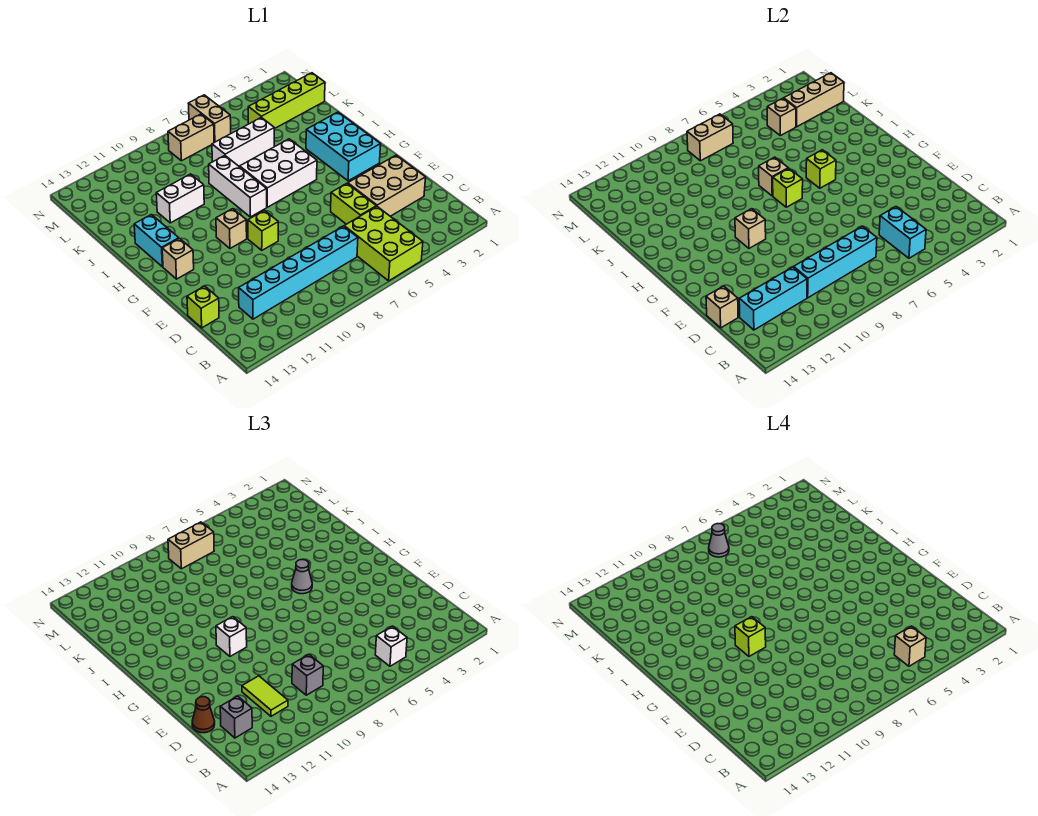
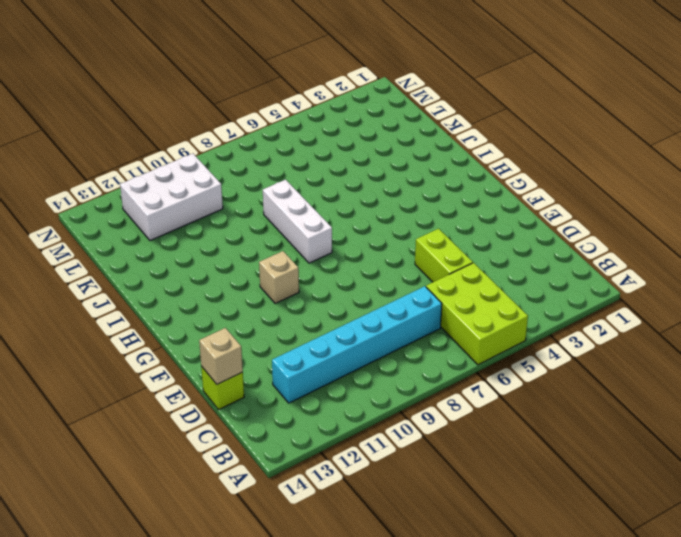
white brick L10:M12 level 1 -> white brick H5:I7 level 1
none -> tan brick D2:E4 level 1
none -> lime brick F9 level 1
none -> cyan brick G2:I3 level 1
none -> tan brick G13 level 1

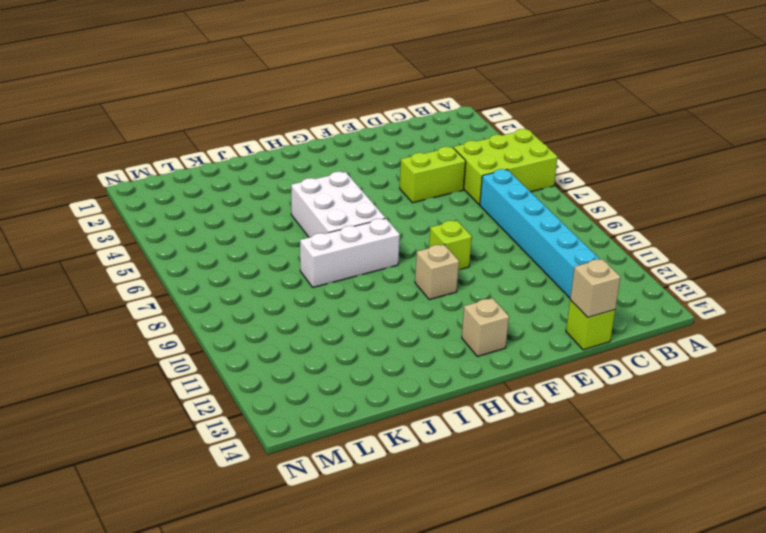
none -> tan brick D2:E4 level 1
none -> cyan brick G2:I3 level 1
none -> cyan brick H13:I13 level 1
none -> white brick J10:J11 level 1

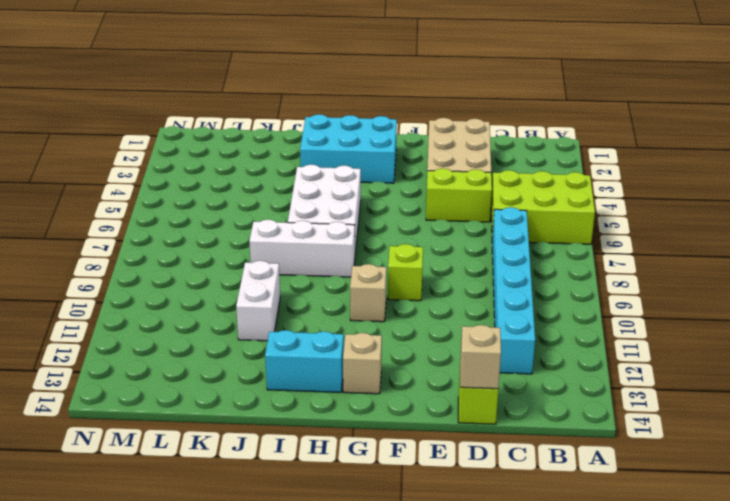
none -> white brick K5:K7 level 1
none -> lime brick L1:L4 level 1
none -> tan brick M6:N6 level 1
none -> tan brick M7:M8 level 1

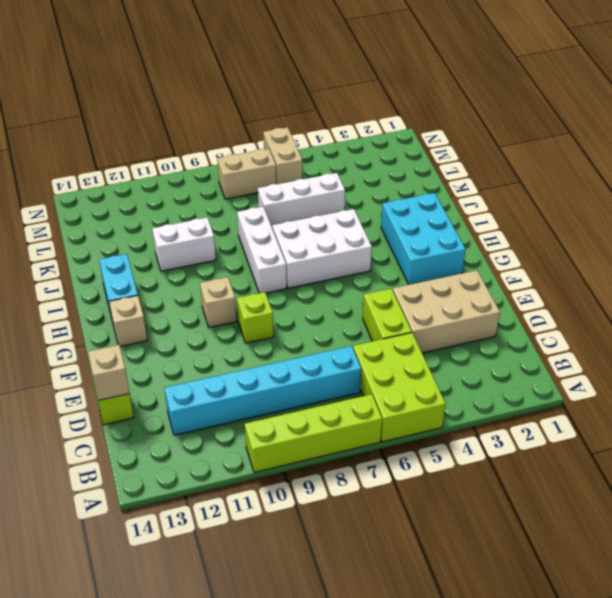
lime brick A7:A10 level 1 -> lime brick L1:L4 level 1
none -> cyan brick B5:C5 level 2
none -> cyan brick C7:C10 level 2
none -> cyan brick C11:C13 level 2
none -> tan brick G10 level 2

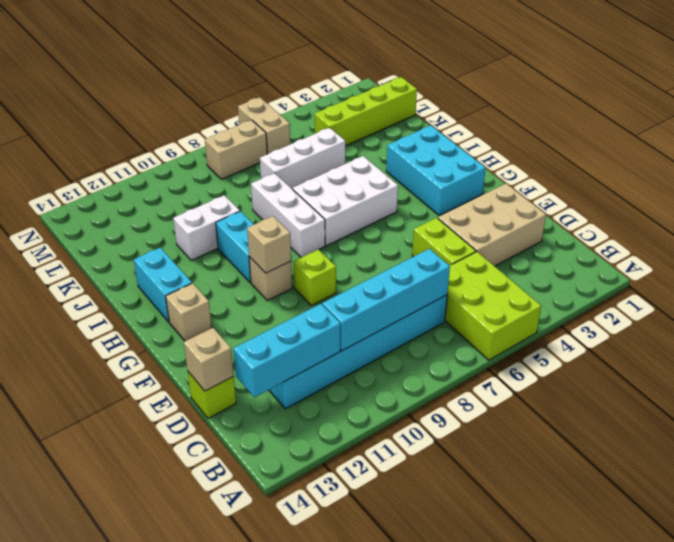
cyan brick H10:I10 level 1 -> cyan brick B5:C5 level 2
none -> lime brick H5 level 2
none -> lime brick H7 level 2
none -> tan brick I7 level 2
none -> tan brick L1:L3 level 2

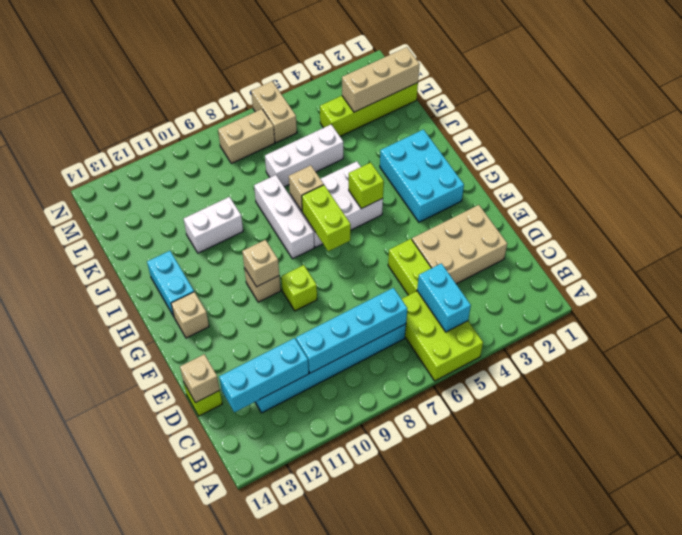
lime brick G7:H7 level 2 -> lime brick H7 level 2
none -> tan brick L4 level 2
none -> tan brick M7:M8 level 2
none -> white brick B5 level 3
none -> grey brick C9 level 3

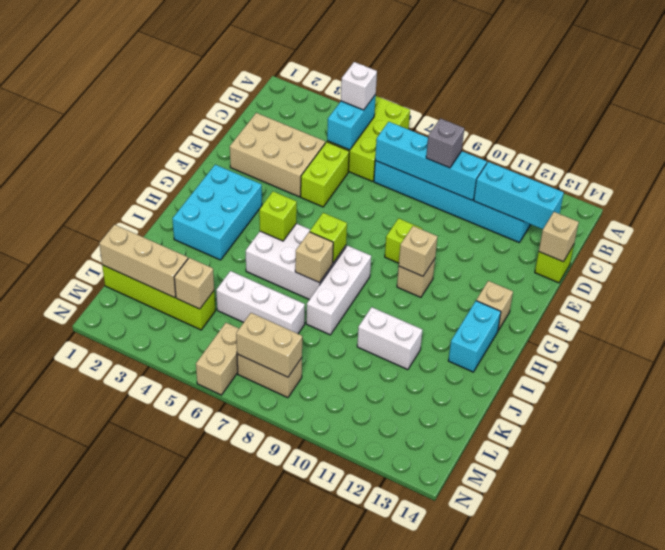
none -> lime tile C11:D11 level 3
none -> grey brick C13 level 3
none -> brown cone D14 level 3
none -> white brick G10 level 3

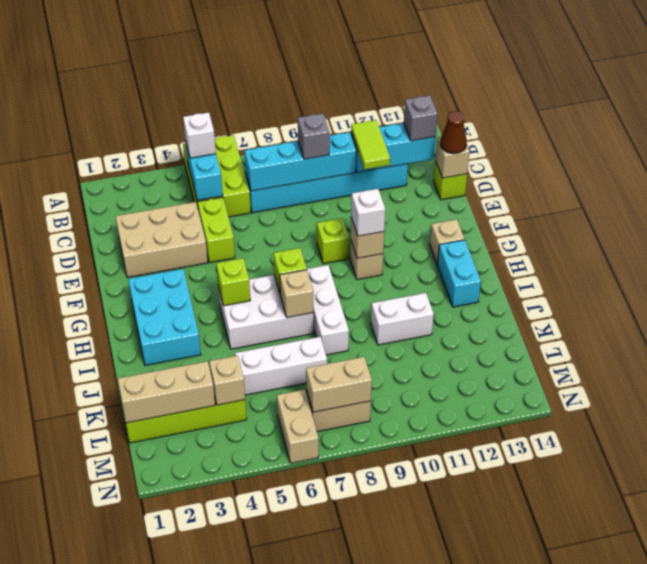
none -> grey cone H5 level 3
none -> tan brick M7:M8 level 3
none -> tan brick B5 level 4
none -> lime brick G10 level 4

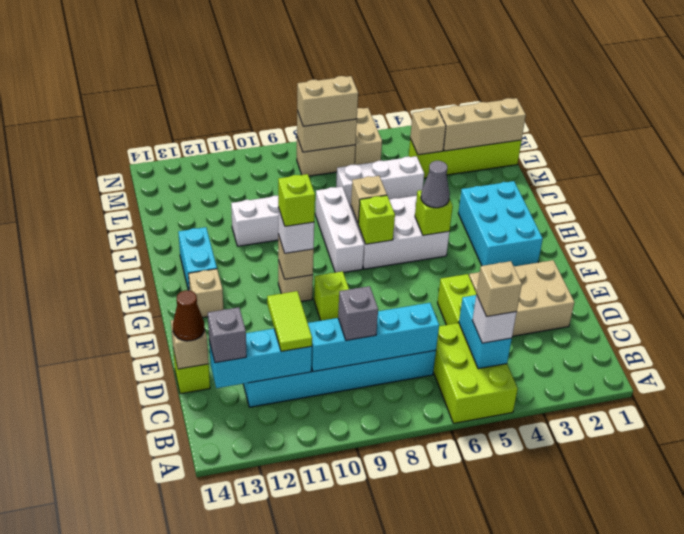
none -> grey cone M7 level 4

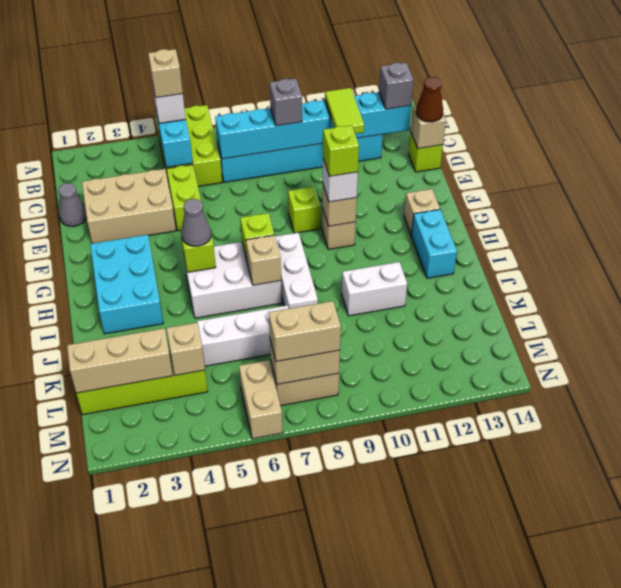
grey cone D1 level 1 -> grey cone M7 level 4

